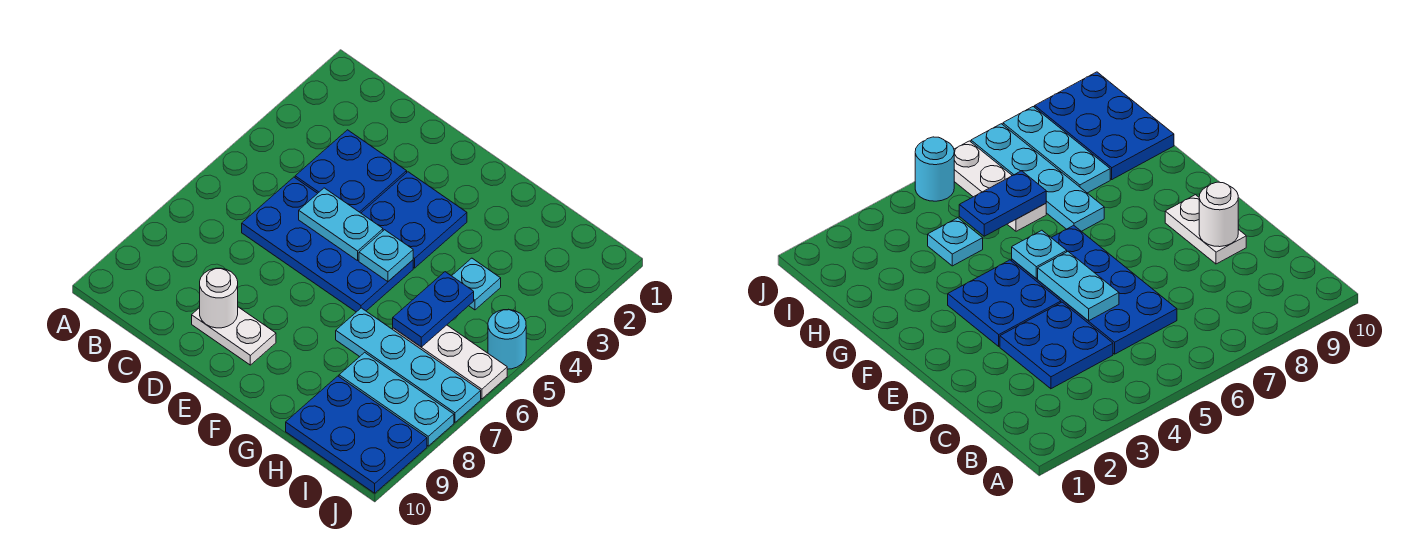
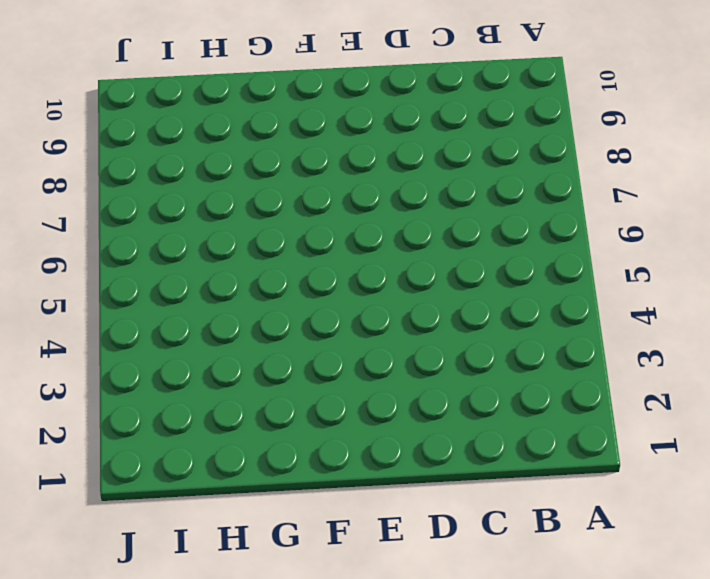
none -> blue plate C3:D4 level 1
none -> blue plate C5:F6 level 1
none -> white plate D9:E9 level 1

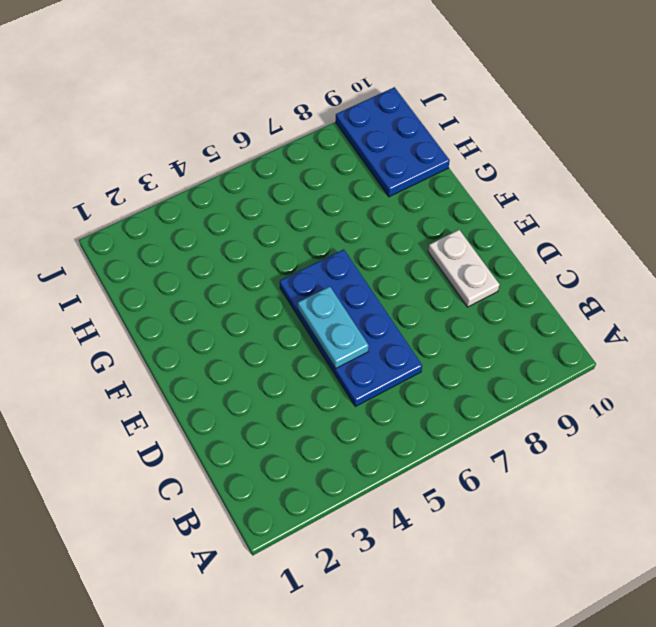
none -> blue plate C3:D4 level 1
none -> blue plate E3:F4 level 1
none -> cyan plate G7:J7 level 1

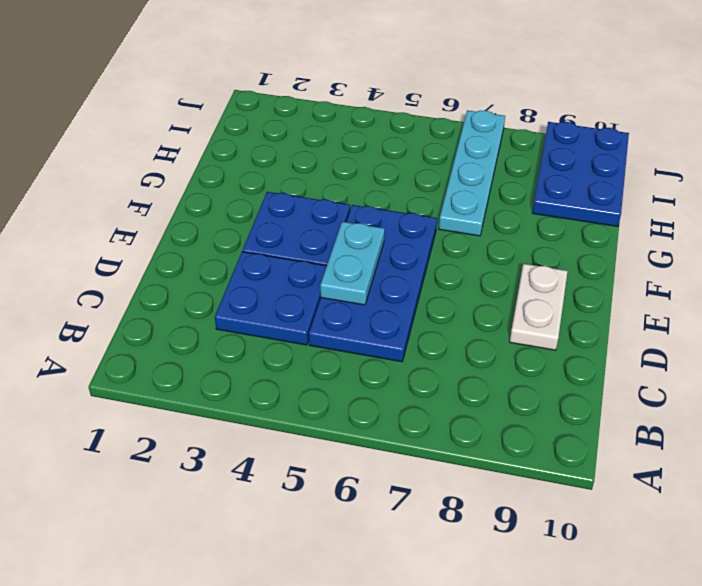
none -> cyan plate H4 level 1
none -> white plate H6:J6 level 1
none -> cyan plate H8:J8 level 1

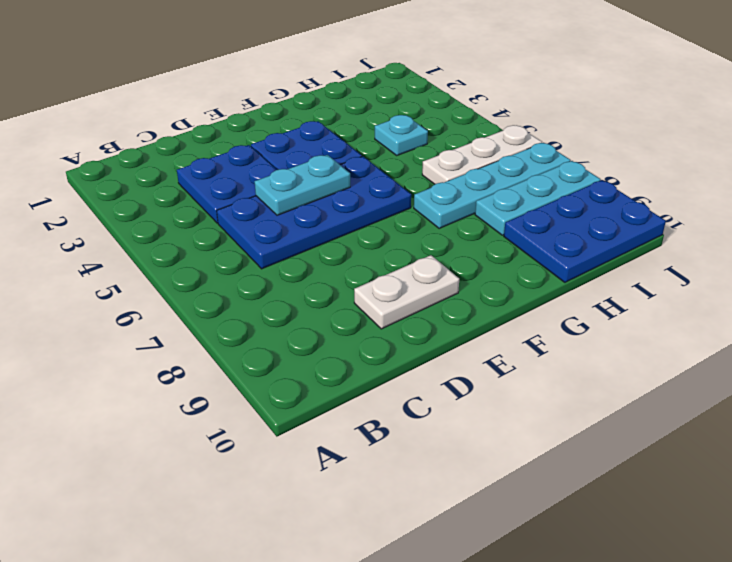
none -> cyan round brick J5 level 1
none -> white round brick D9 level 2
none -> cyan plate F5 level 2

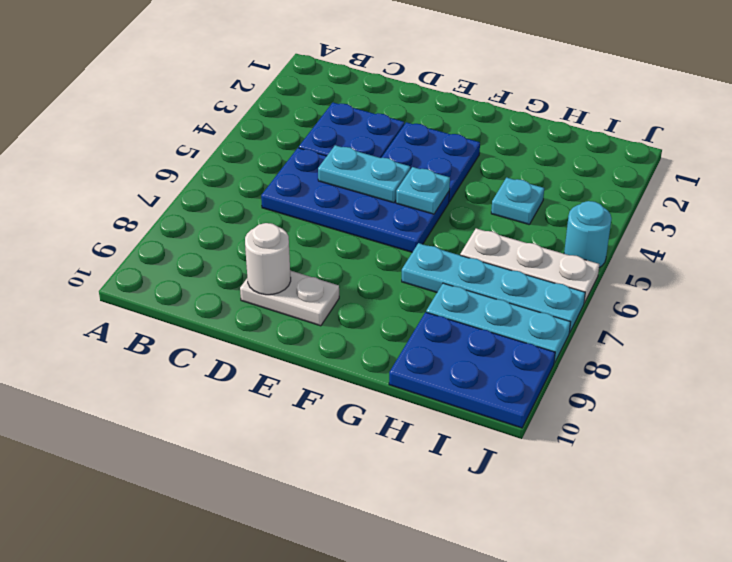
none -> blue plate H5:H6 level 2

